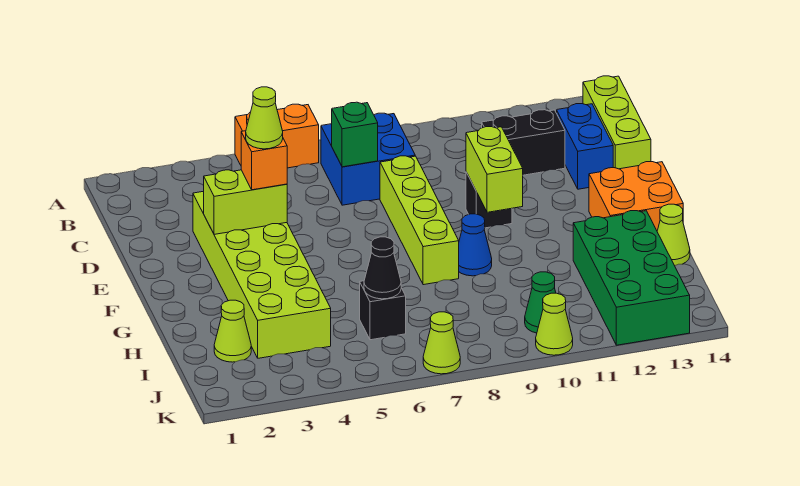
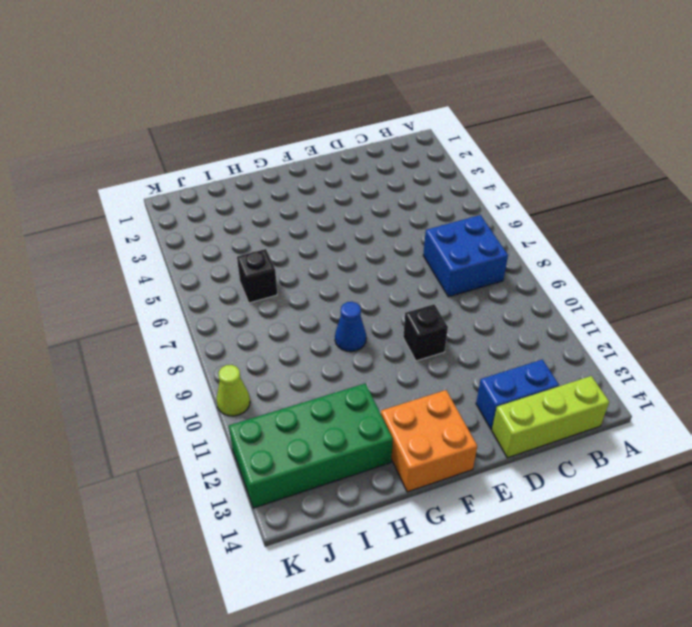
none -> orange brick A5:A6 level 1
none -> black brick C11:C12 level 1
none -> lime brick D3:I4 level 1

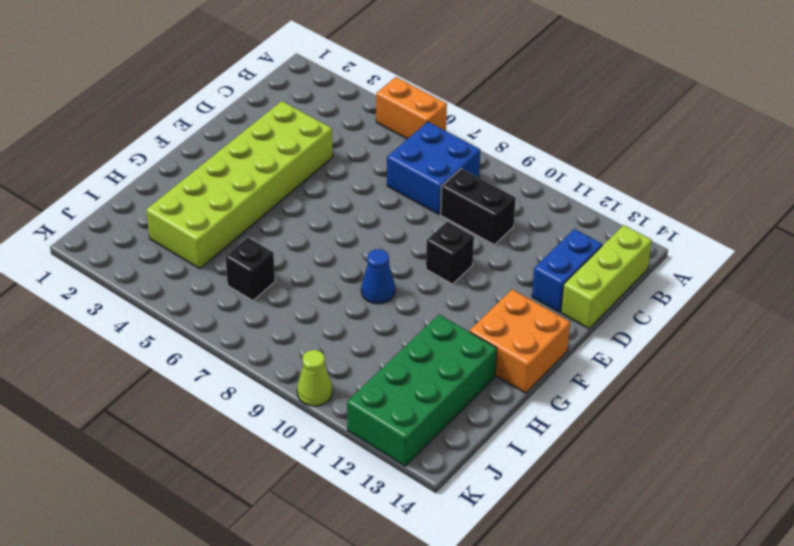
black brick C9:C10 level 1 -> black brick C11:C12 level 1
none -> lime brick D8:G8 level 1
none -> lime cone H14 level 1
none -> lime cone I2 level 1

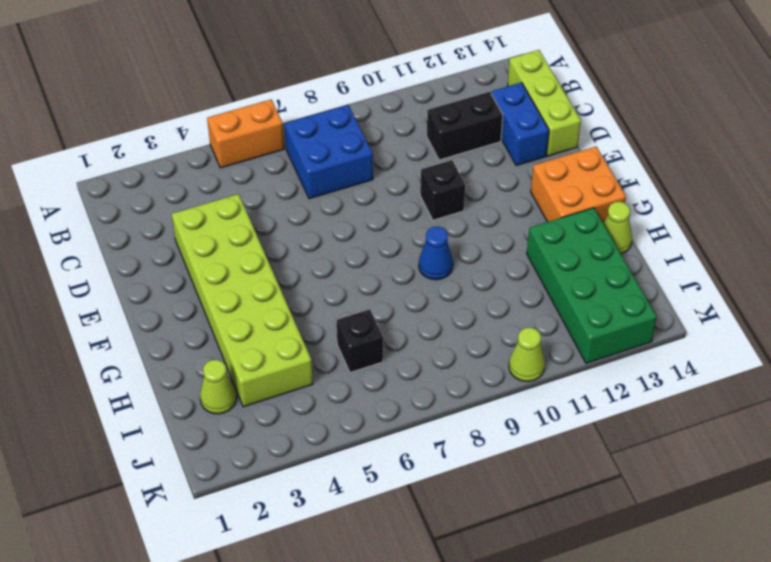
none -> lime brick D8:G8 level 1
none -> green cone J10 level 1
none -> lime cone K7 level 1

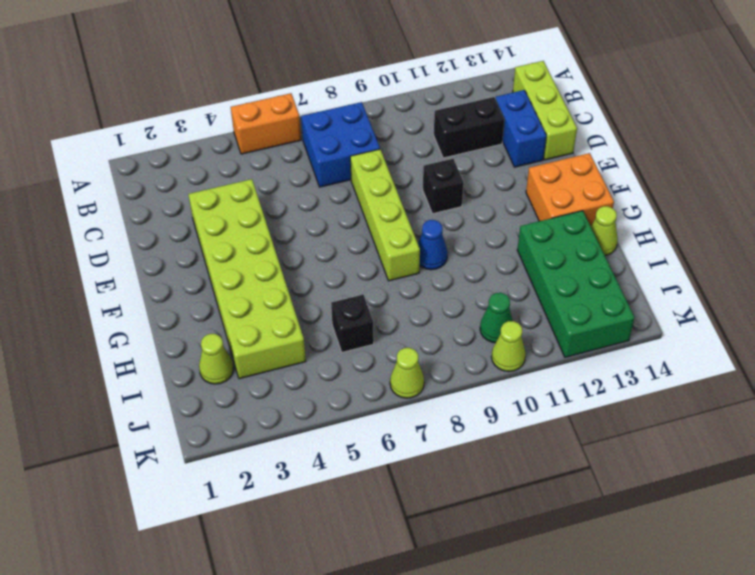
none -> green brick C7 level 2
none -> lime brick E3:E4 level 2
none -> lime brick E10:F10 level 2

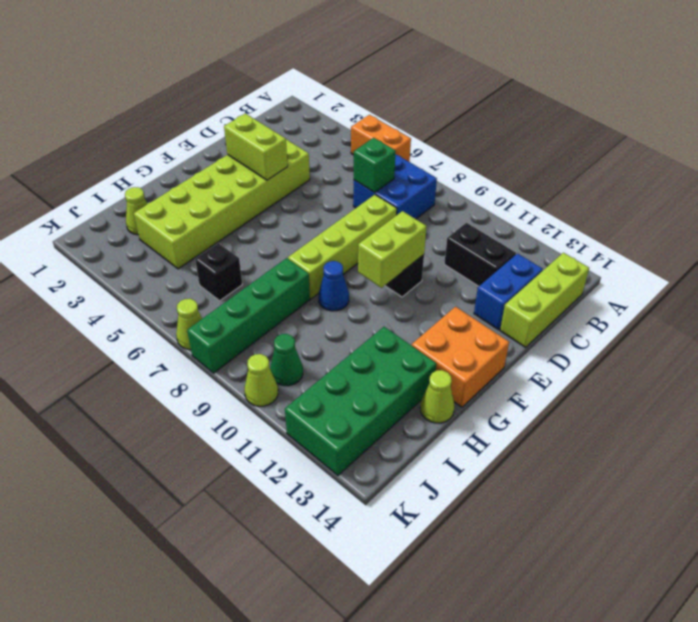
green brick H8:K8 level 1 -> none
none -> black cone I6 level 2
none -> orange brick E4 level 3
none -> lime cone E4 level 4

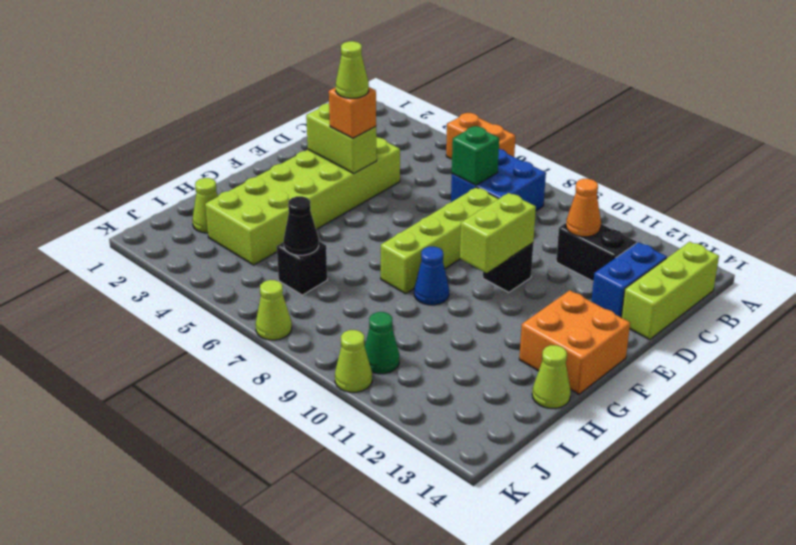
orange cone C11 level 2 -> none
none -> green brick H12:K13 level 1

